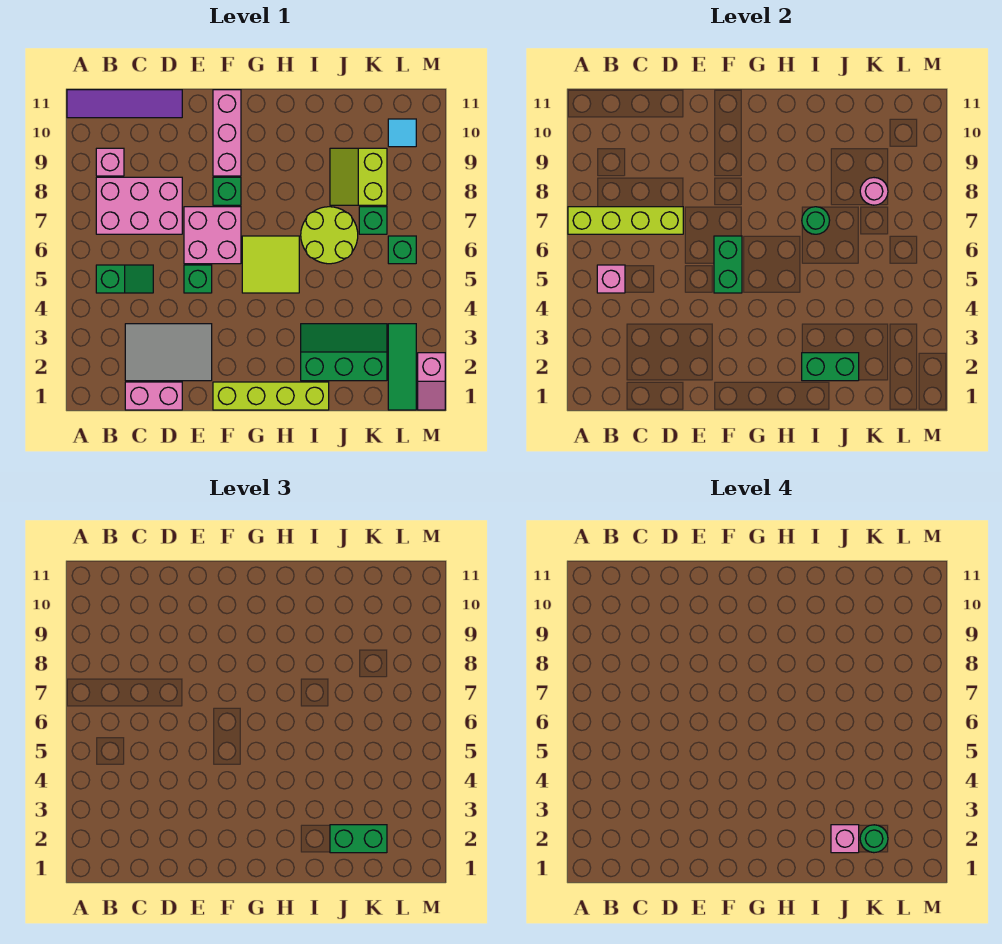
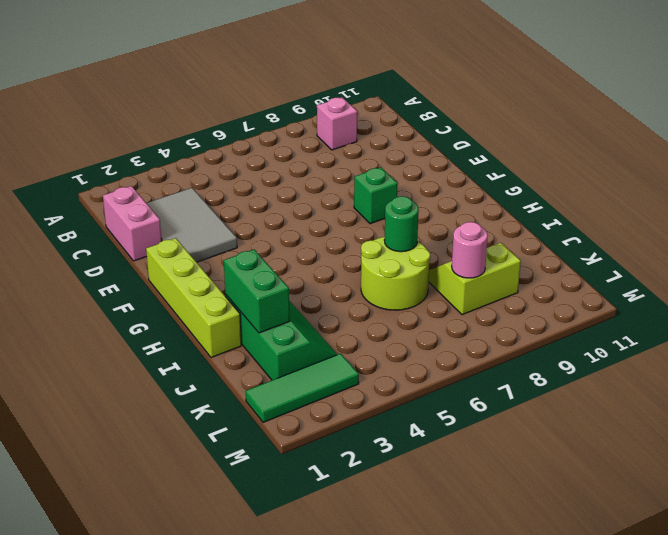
none -> purple tile A11:D11 level 1
none -> green slope B5:C5 level 1 top B
none -> pink brick B7:D8 level 1

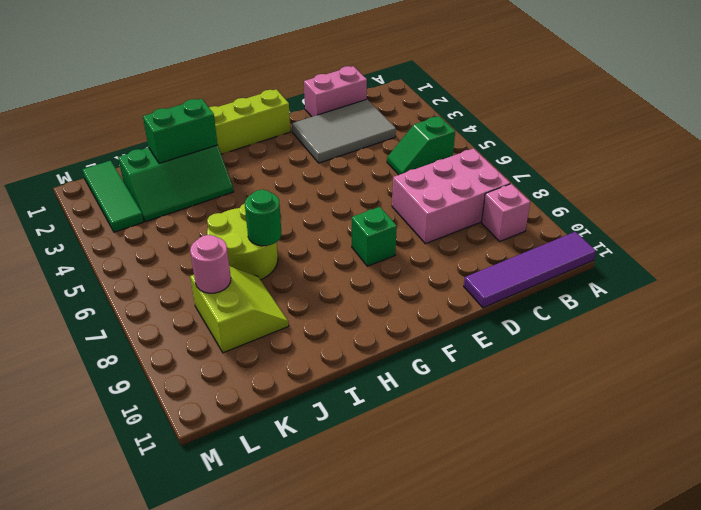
none -> green brick E5 level 1
none -> pink brick E6:F7 level 1
none -> pink brick F9:F11 level 1

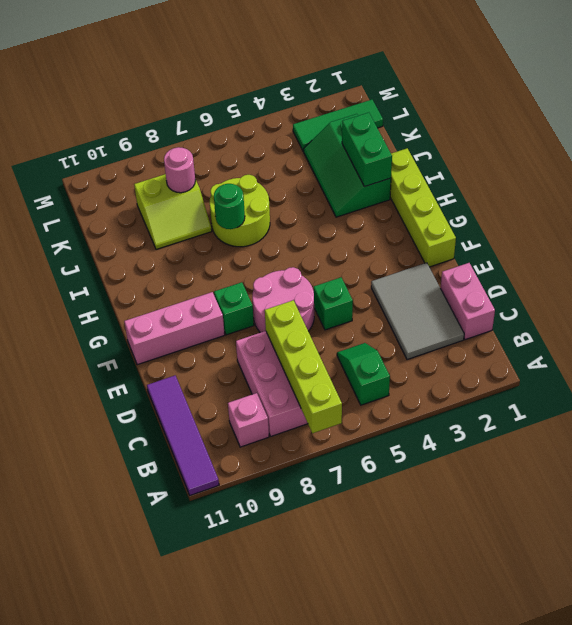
pink round brick E6:F7 level 1 -> pink brick E6:F7 level 1
none -> lime tile G5:H6 level 1
none -> green brick K7 level 1
none -> green brick L6 level 1

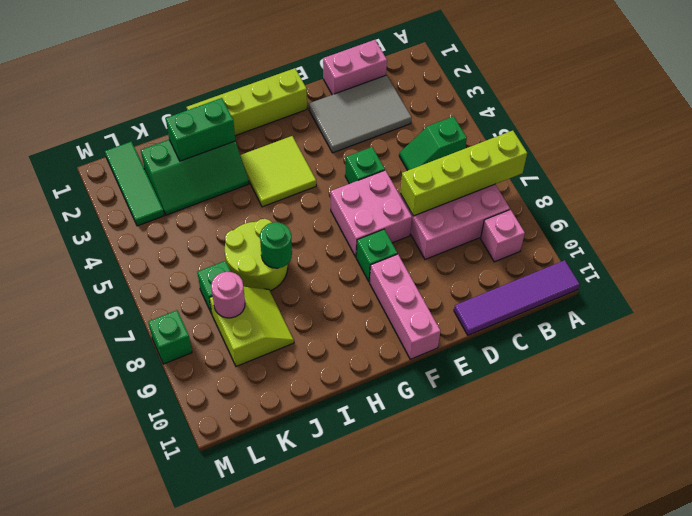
lime tile G3:H4 level 1 -> lime tile G5:H6 level 1
green brick M8 level 1 -> green brick L6 level 1
none -> cyan tile L10 level 1
none -> pink slope M1:M2 level 1 top 2
none -> pink brick B5 level 2

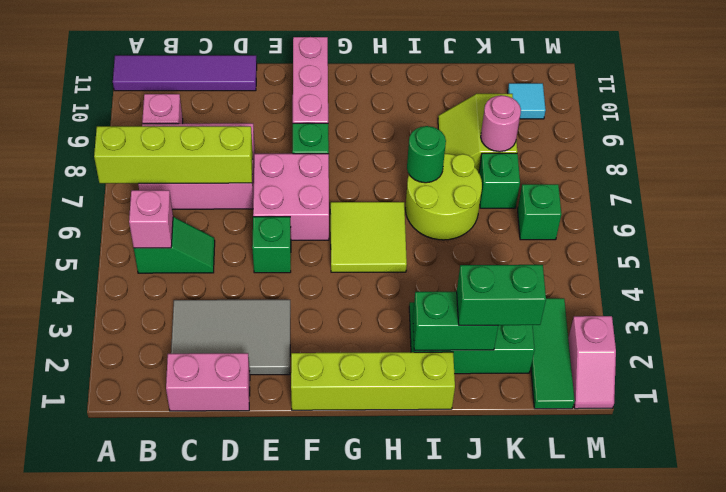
none -> green brick F5:F6 level 2
none -> pink brick J2 level 4
none -> green round brick K2 level 4

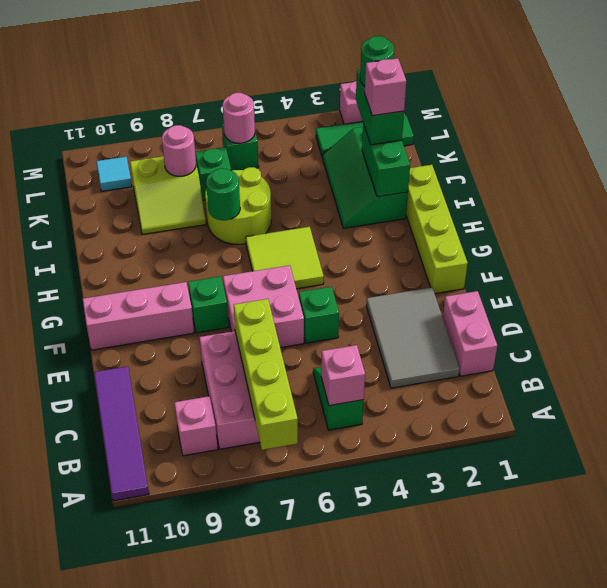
pink round brick L6 level 2 -> none
none -> green brick F5:F6 level 2

